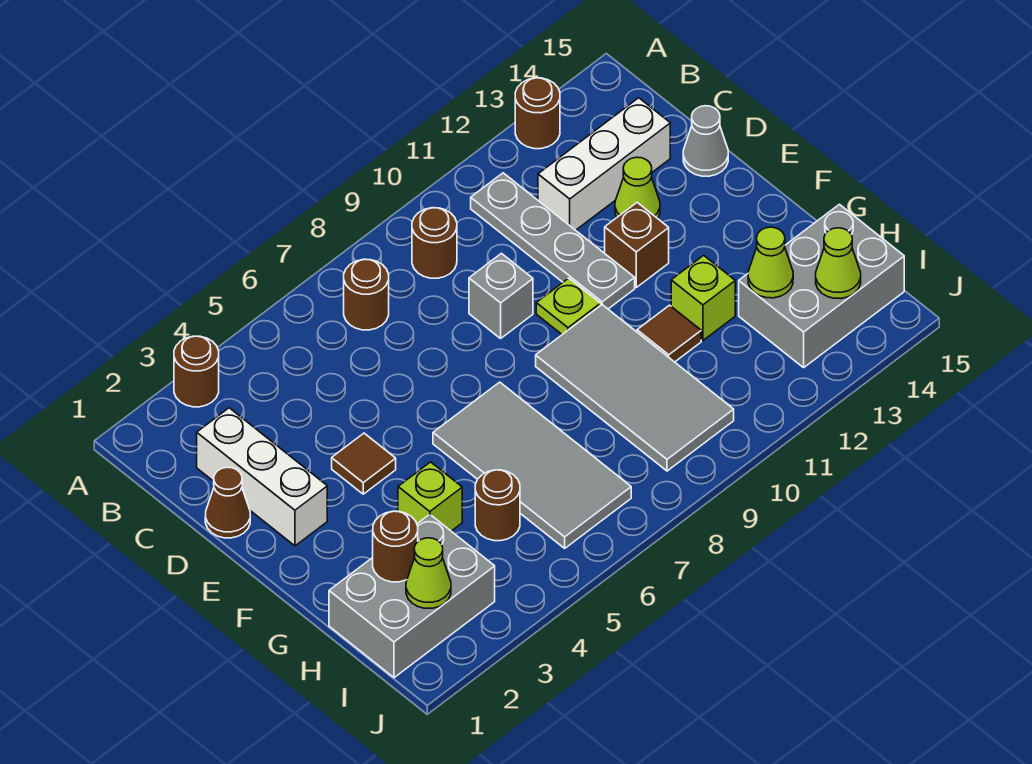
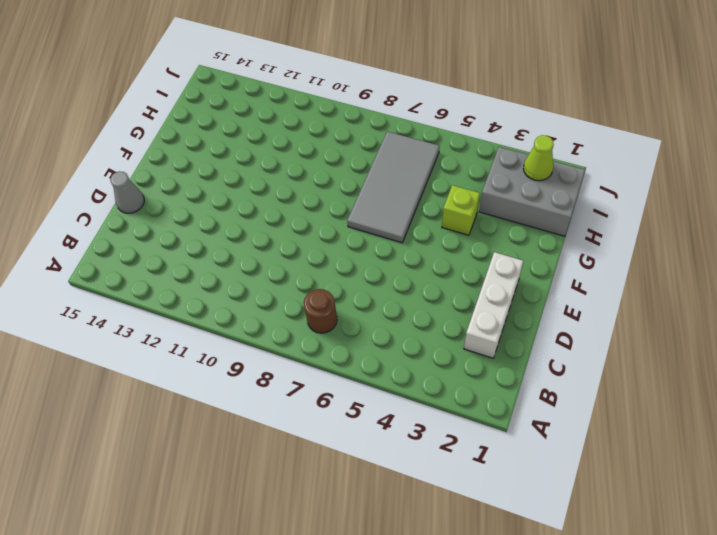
none -> brown round brick A3 level 1
none -> brown round brick A13 level 1
none -> brown round brick B9 level 1

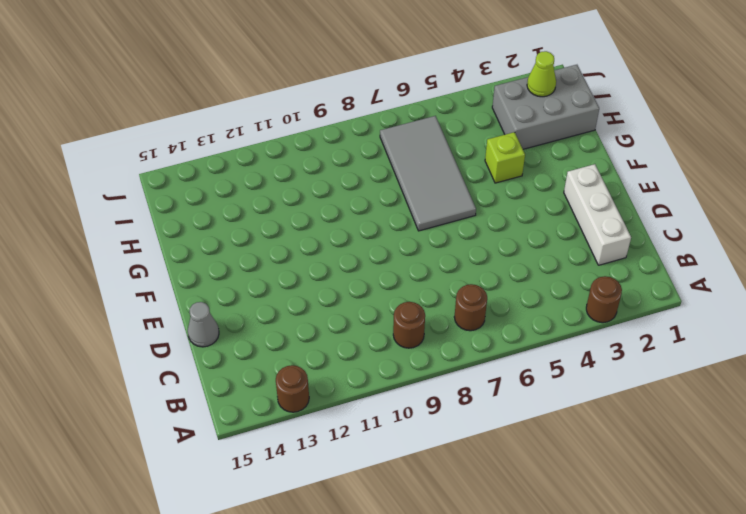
none -> grey plate B11:E11 level 1
none -> white brick C12:C14 level 1
none -> brown cone D1 level 1

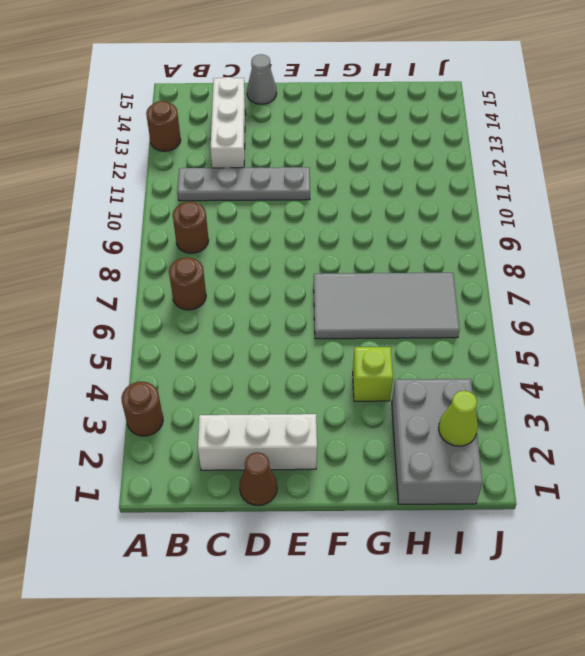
none -> grey brick D9 level 1
none -> lime cone D13 level 1
none -> brown tile E4 level 1

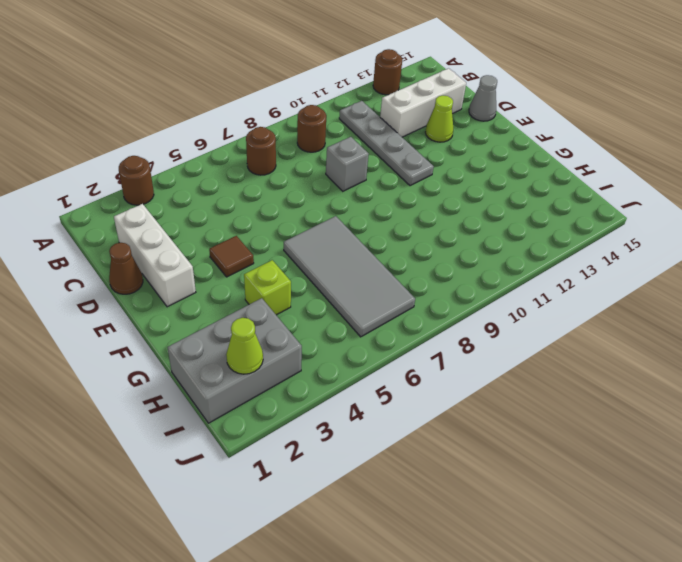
none -> lime plate E10 level 1
none -> brown brick E12 level 1
none -> grey tile F9:I10 level 1

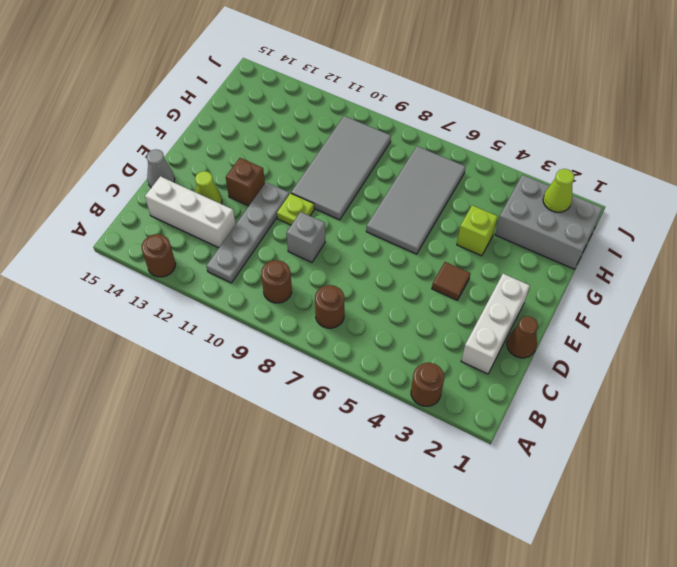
none -> brown tile G11 level 1
none -> lime brick G12 level 1
none -> brown round brick H5 level 1

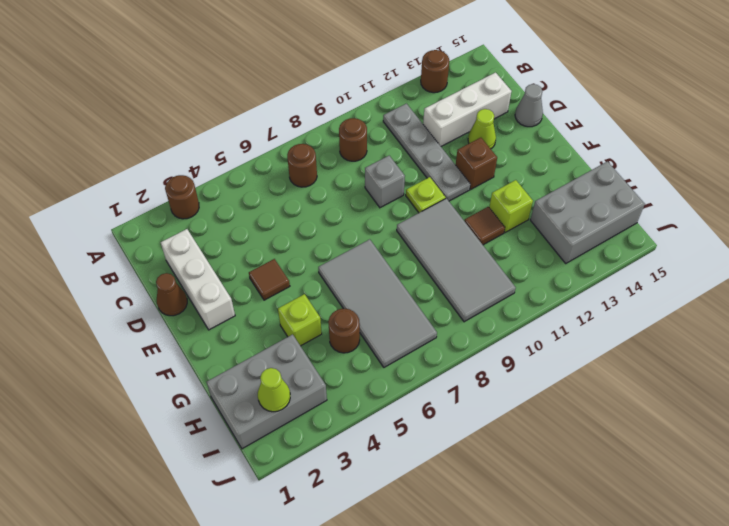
none -> brown round brick H2 level 2
none -> lime cone H13 level 2
none -> lime cone I14 level 2

